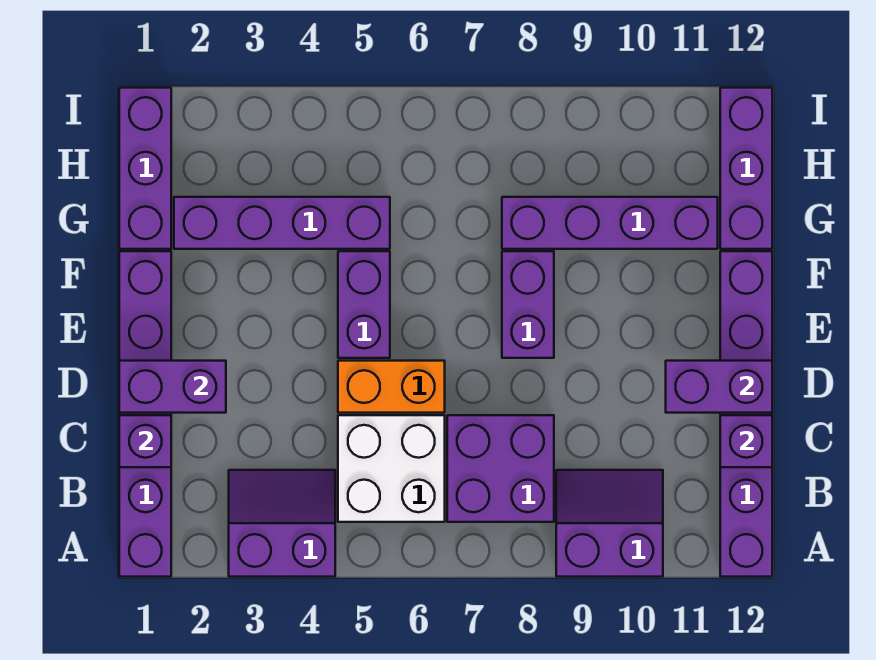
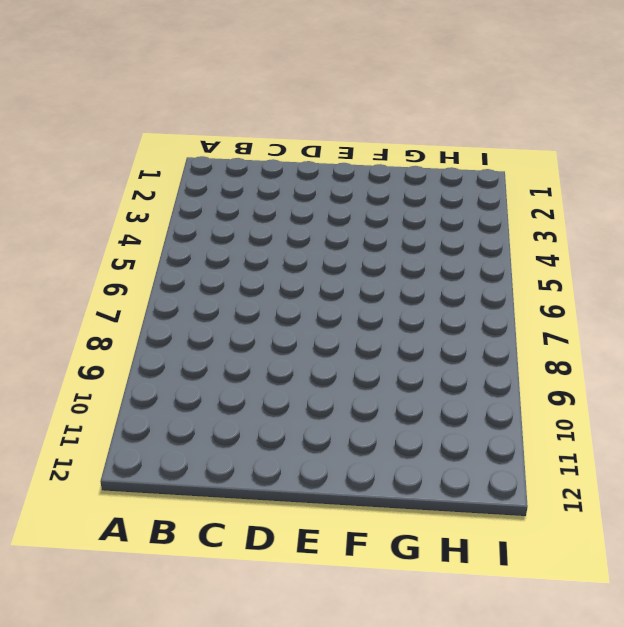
none -> purple brick A1:F1 level 1
none -> purple slope A3:B4 level 1 top A
none -> purple slope A9:B10 level 1 top A

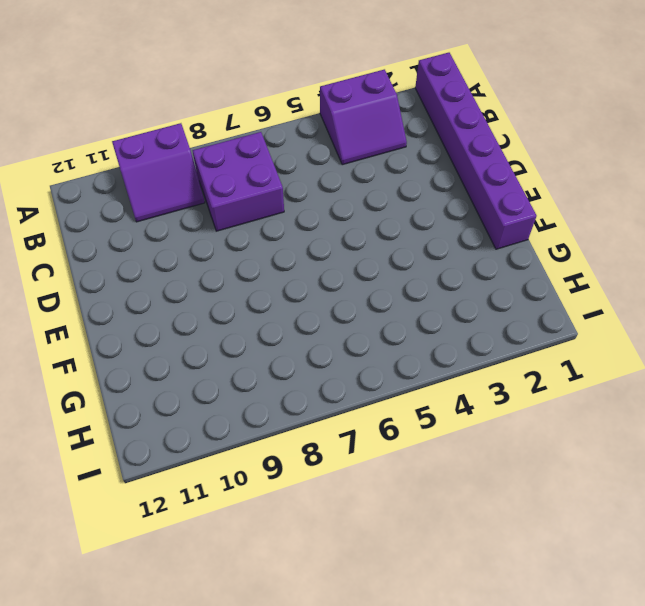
none -> purple brick A12:F12 level 1
none -> white brick B5:C6 level 1
none -> orange brick D5:D6 level 1

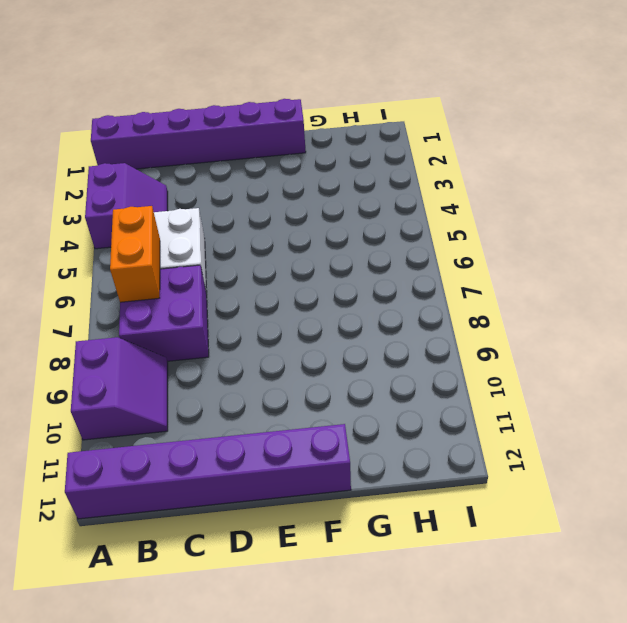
orange brick B6:B7 level 2 -> orange brick D5:D6 level 1
none -> purple brick E5:F5 level 1
none -> purple brick E8:F8 level 1
none -> purple brick G1:I1 level 1

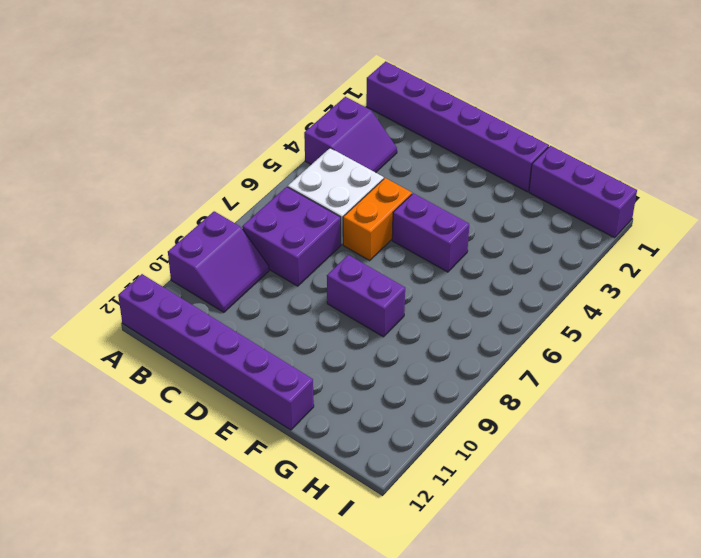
none -> purple brick G2:G5 level 1
none -> purple brick G8:G11 level 1
none -> purple brick G12:I12 level 1

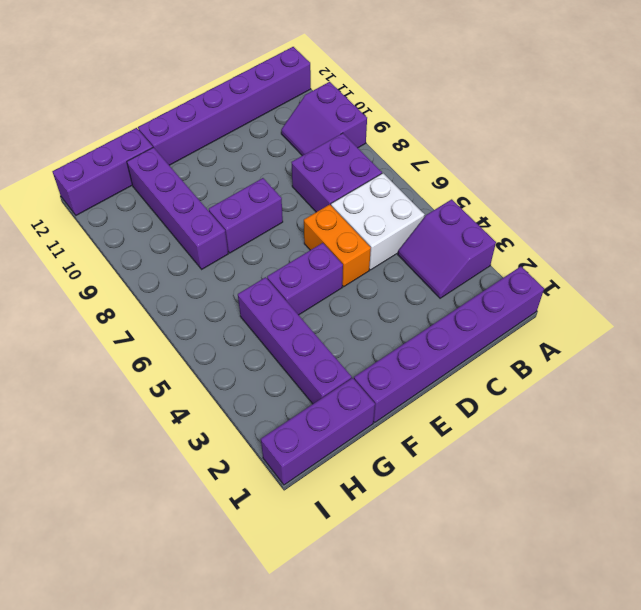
none -> purple brick C1 level 2
none -> purple brick C12 level 2
none -> purple brick D1:D2 level 2

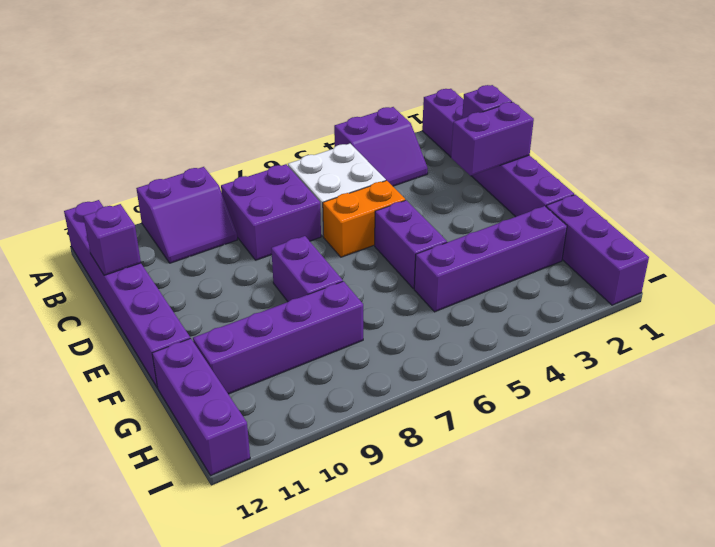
none -> purple brick D11:D12 level 2

